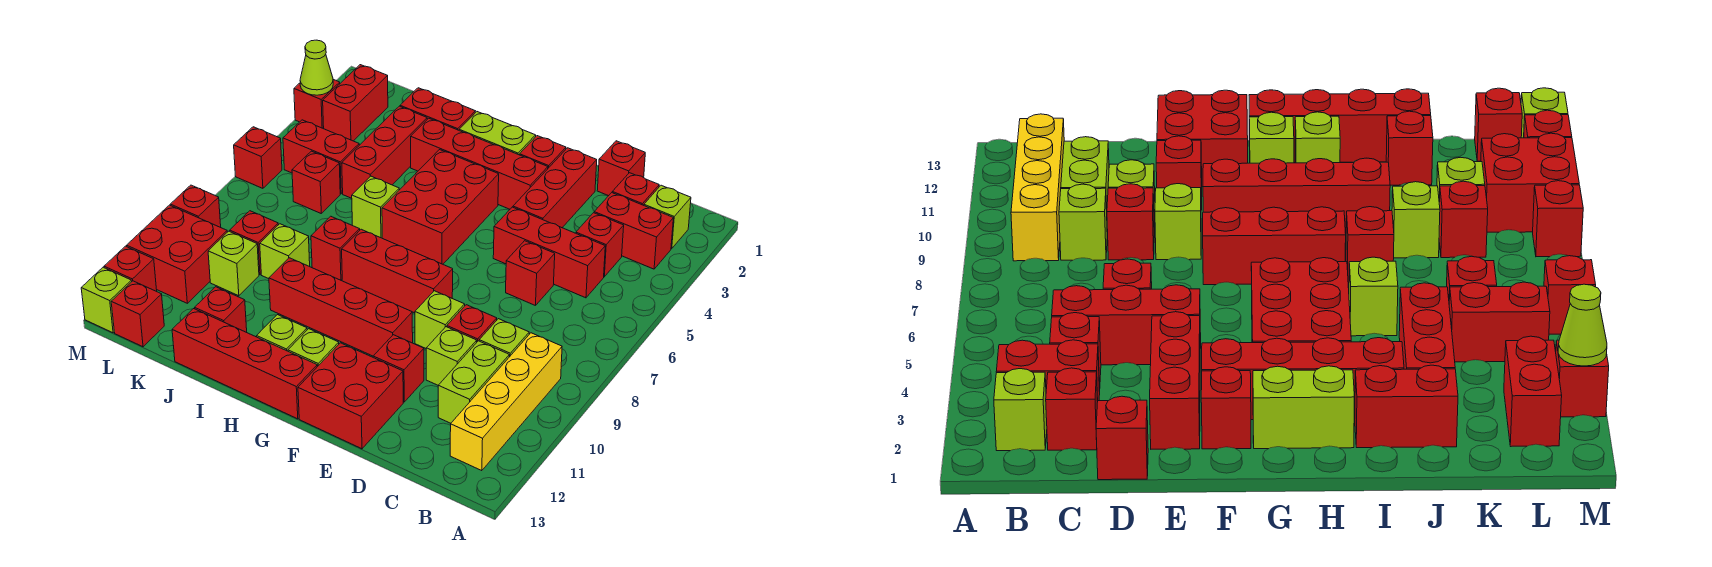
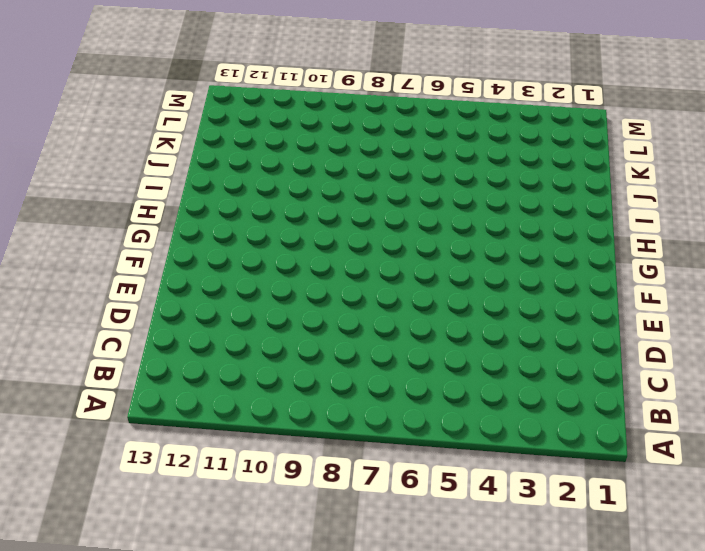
none -> lime brick B2 level 1
none -> red brick B3:C3 level 1
none -> yellow brick B9:B12 level 1
none -> red brick C2 level 1

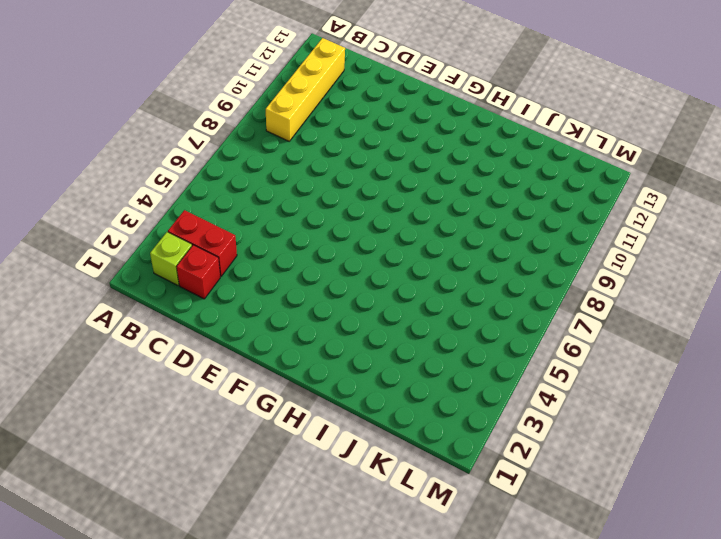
none -> red brick C4 level 1
none -> red brick C5:E5 level 1
none -> lime brick C9 level 1
none -> lime brick C10:C11 level 1

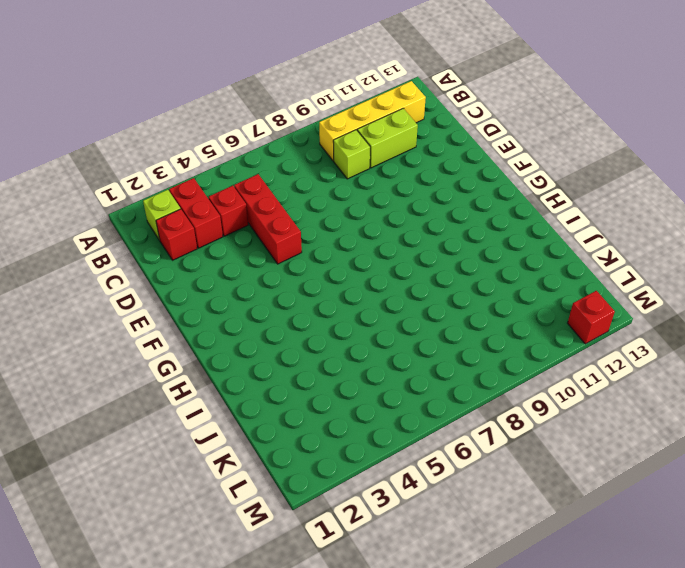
none -> red brick D1 level 1
none -> red brick D6 level 1
none -> red brick D9 level 1
none -> lime brick D10 level 1

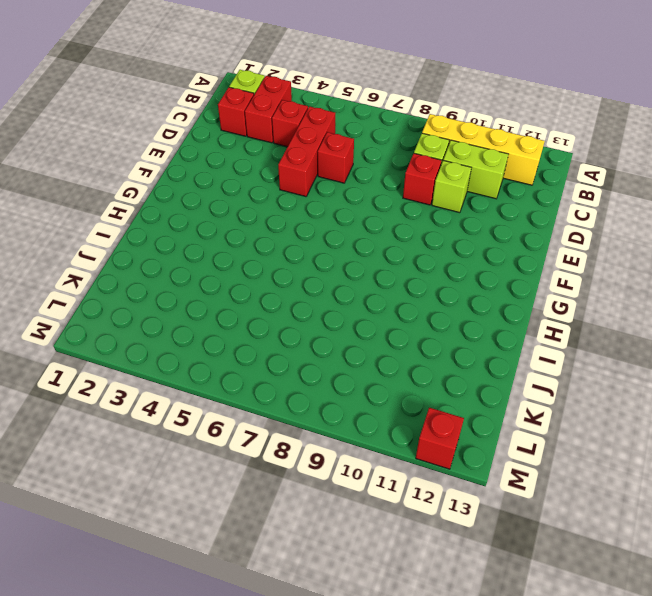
none -> red brick D1 level 1
none -> red brick E2:E4 level 1
none -> lime brick E9 level 1
none -> red brick E11 level 1

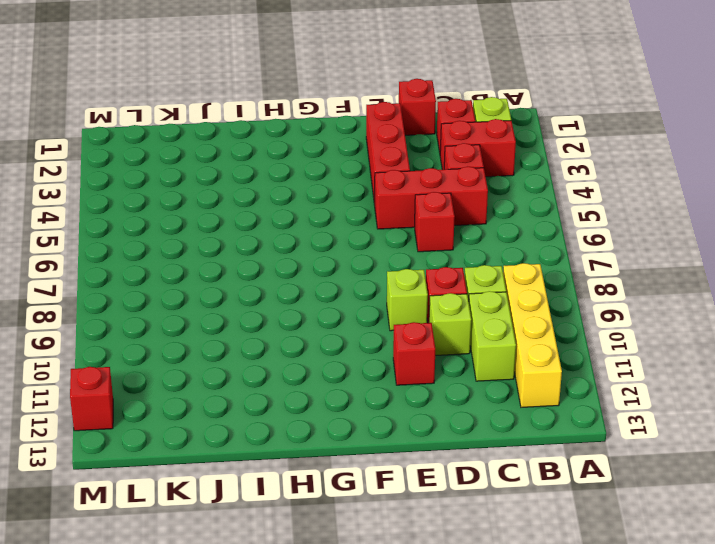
none -> red brick E12:F13 level 1
none -> red brick F2 level 1
none -> red brick F3:I3 level 1
none -> red brick F8:H8 level 1

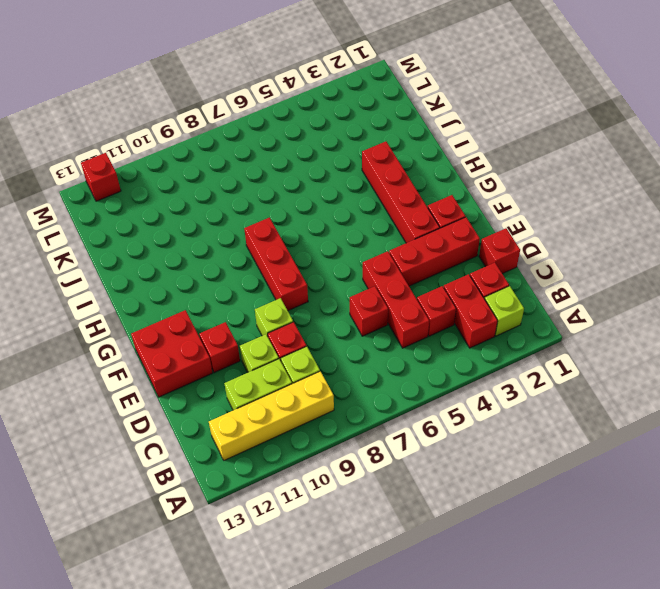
none -> red brick F10:I10 level 1
none -> lime brick G2:H2 level 1
none -> red brick G4:H6 level 1
none -> lime brick G12 level 1

